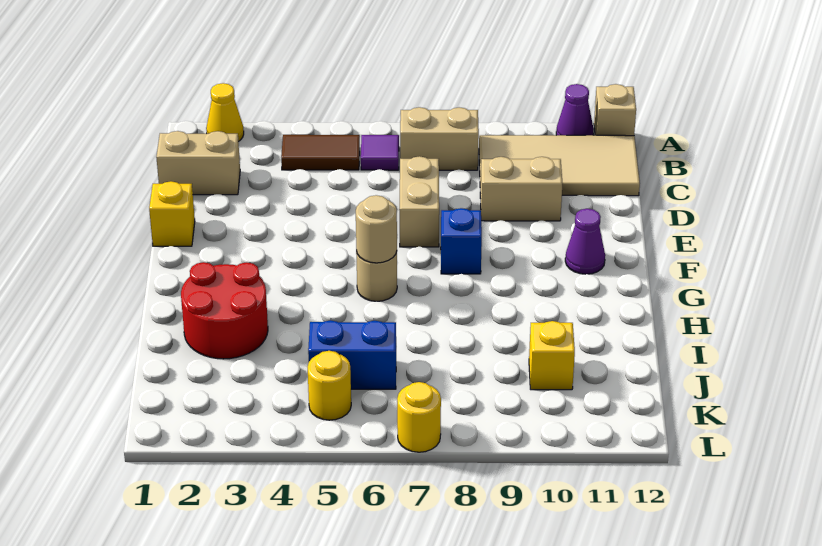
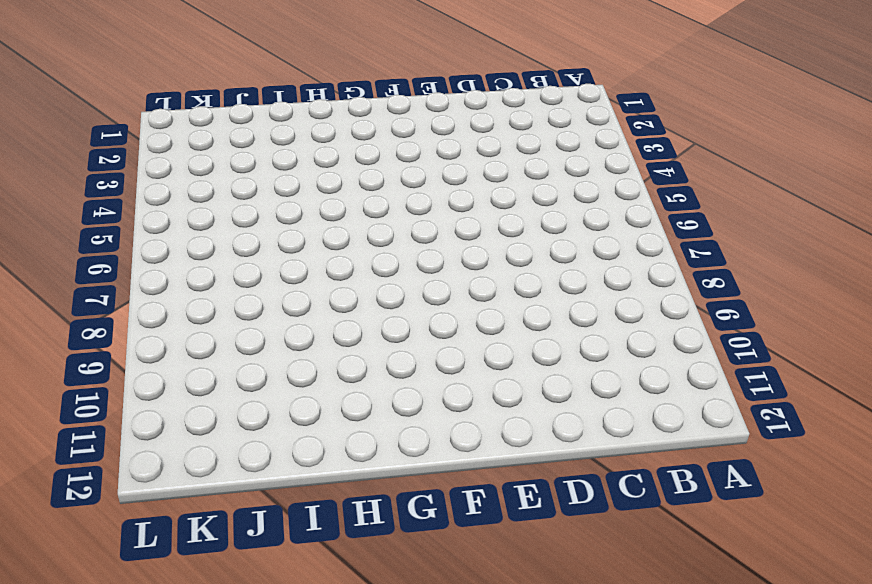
none -> yellow cone A2 level 1
none -> purple cone A11 level 1
none -> tan brick A12 level 1

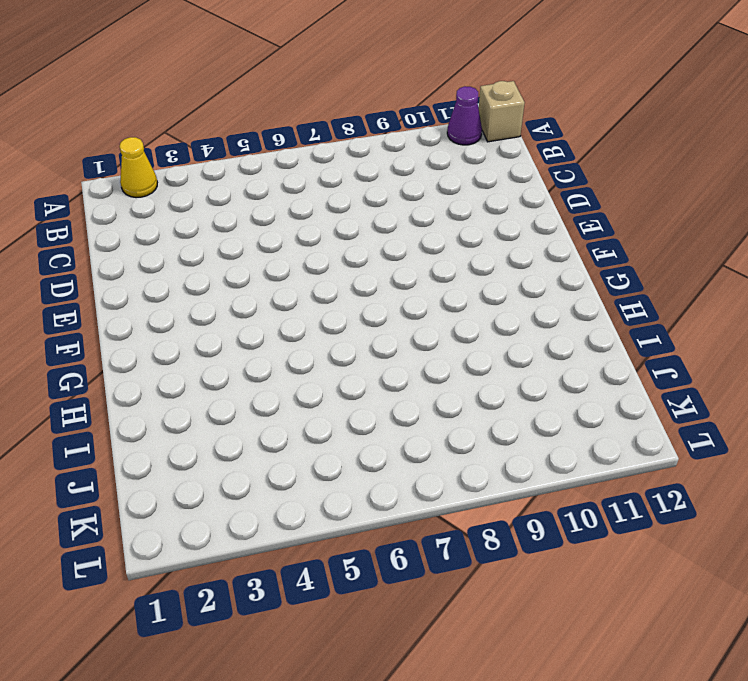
none -> brown tile B4:B5 level 1
none -> purple tile B6 level 1
none -> tan brick B7:B8 level 1

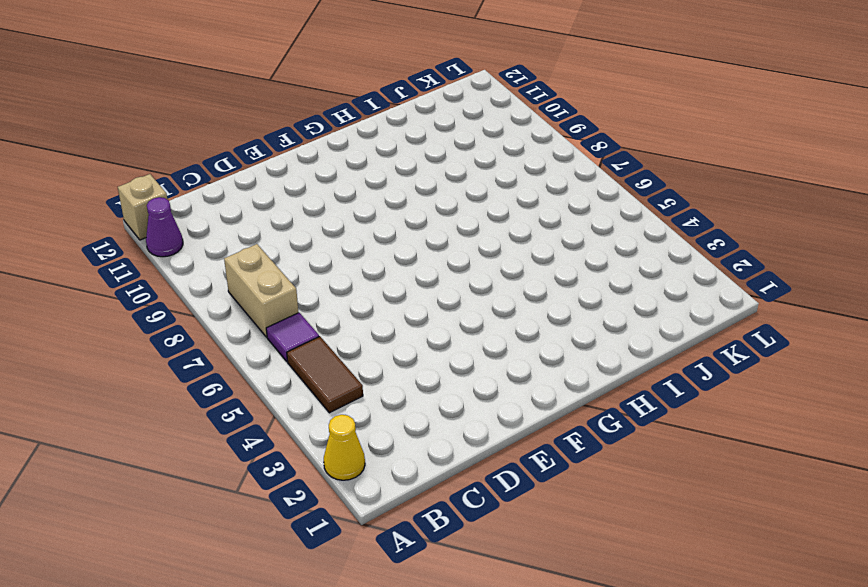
none -> tan tile B9:C12 level 1
none -> tan brick C1:C2 level 1
none -> tan brick D7:E7 level 1

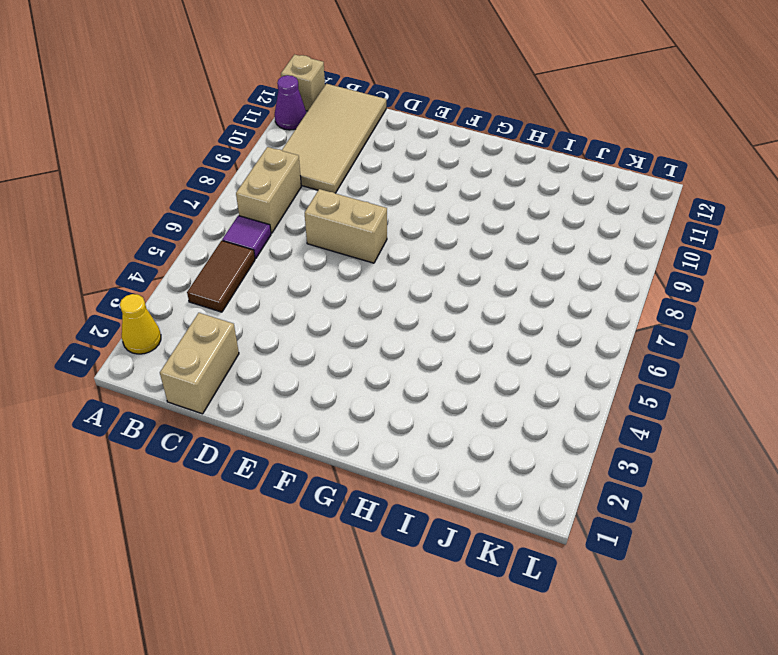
none -> tan brick D9:D10 level 1
none -> yellow brick E1 level 1
none -> blue brick F8 level 1

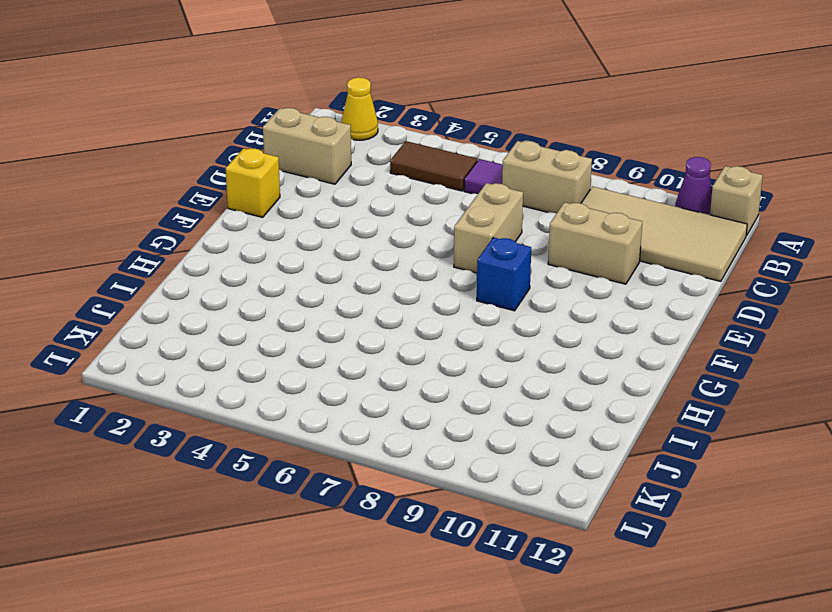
none -> purple cone F11 level 1
none -> tan round brick G6 level 1
none -> red round brick H2:I3 level 1

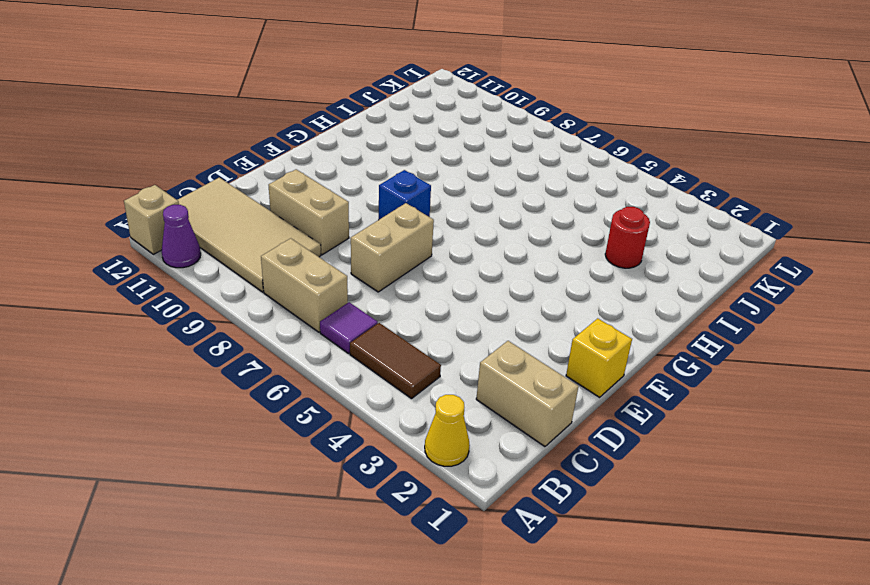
red round brick I3 level 1 -> red round brick H2:I3 level 1
none -> purple cone F11 level 1
none -> tan round brick G6 level 1
none -> blue brick J5:J6 level 1

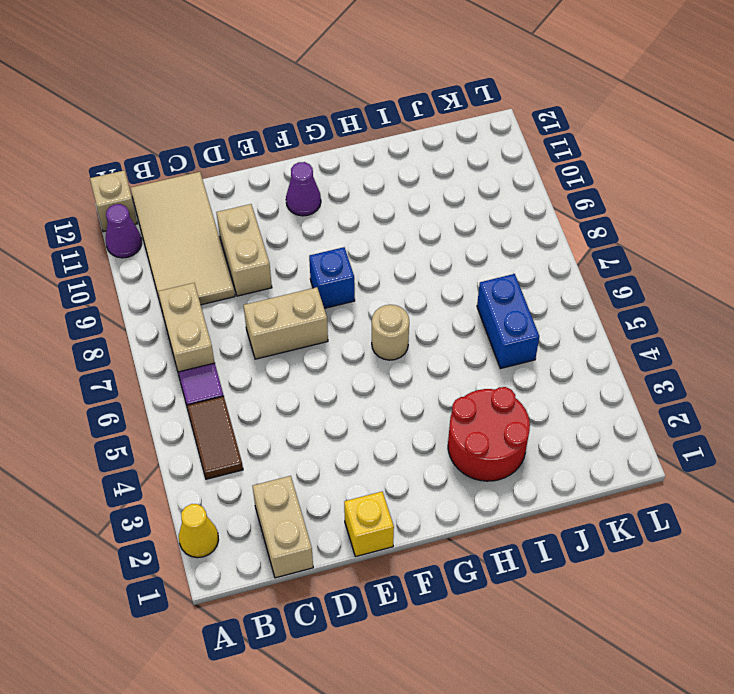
none -> yellow brick J10 level 1
none -> yellow round brick K5 level 1
none -> yellow round brick L7 level 1

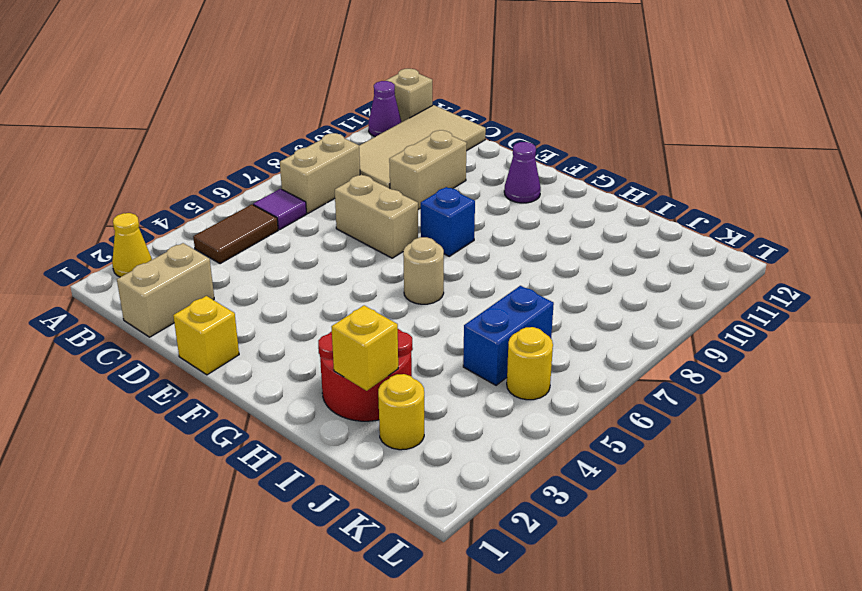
yellow brick I2 level 2 -> yellow brick J10 level 1
yellow round brick J2 level 1 -> yellow round brick L7 level 1
none -> tan round brick G6 level 2

